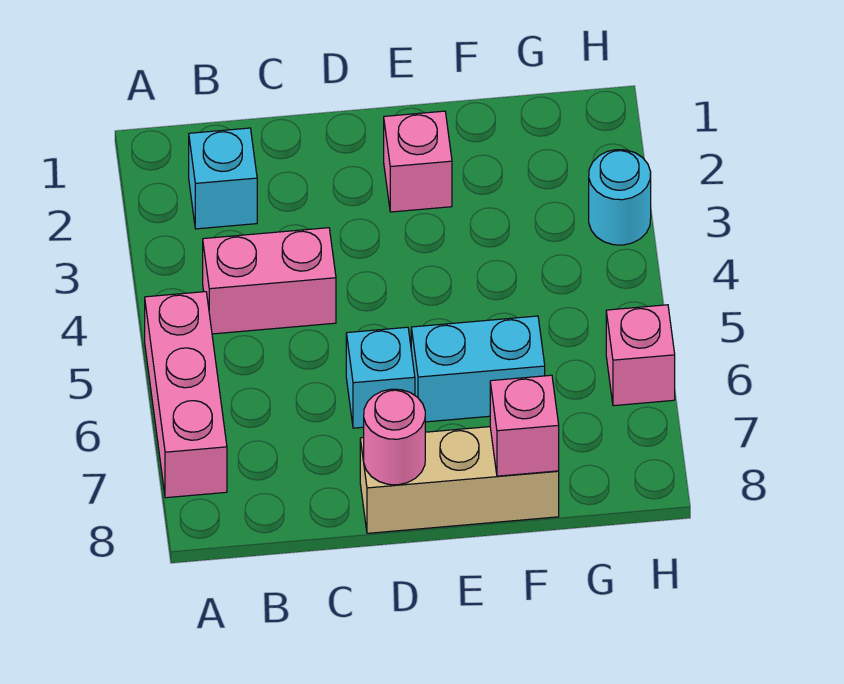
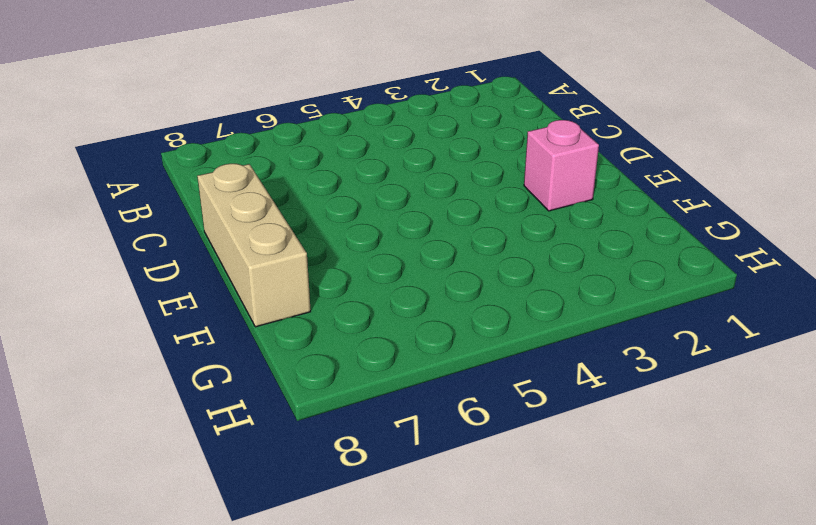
none -> pink brick A5:A7 level 1
none -> cyan brick B2 level 1

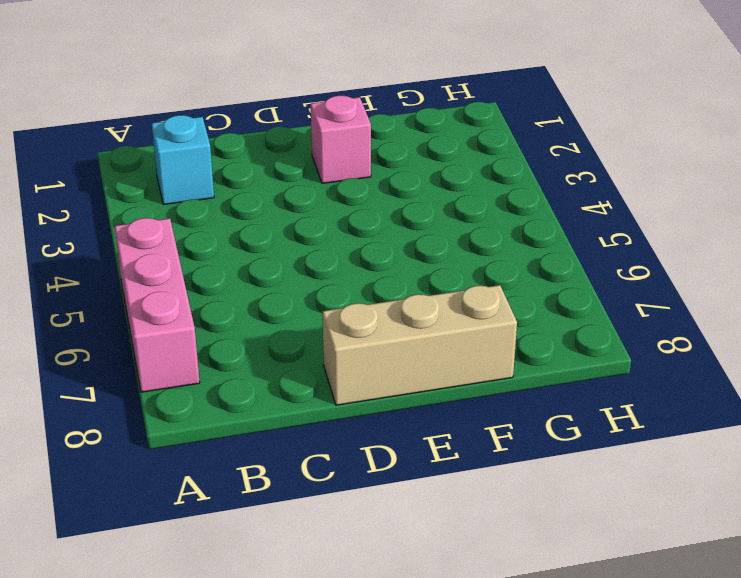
none -> pink brick B4:C4 level 1
none -> cyan brick D6 level 1

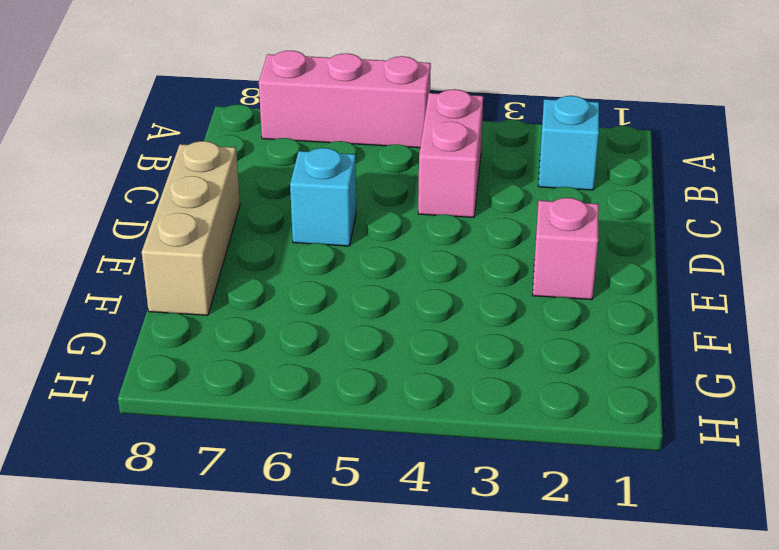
none -> cyan brick E6:F6 level 1
none -> cyan round brick H3 level 1

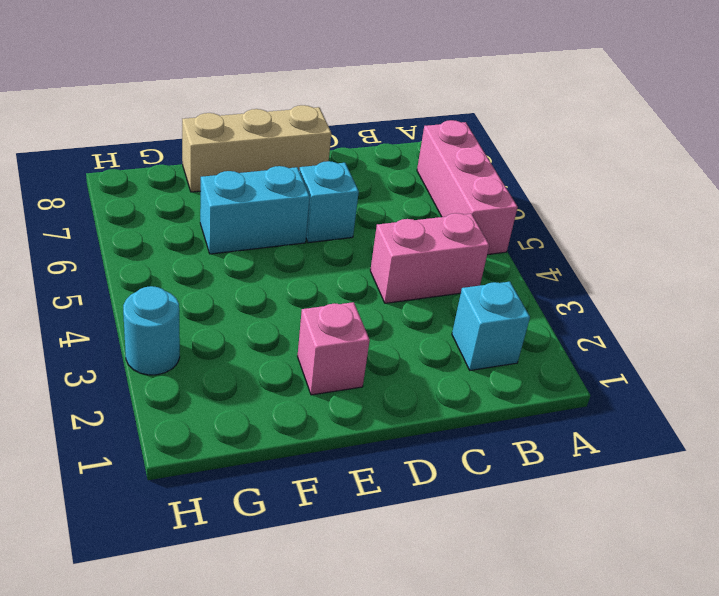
none -> pink brick H6 level 1
none -> pink round brick D8 level 2

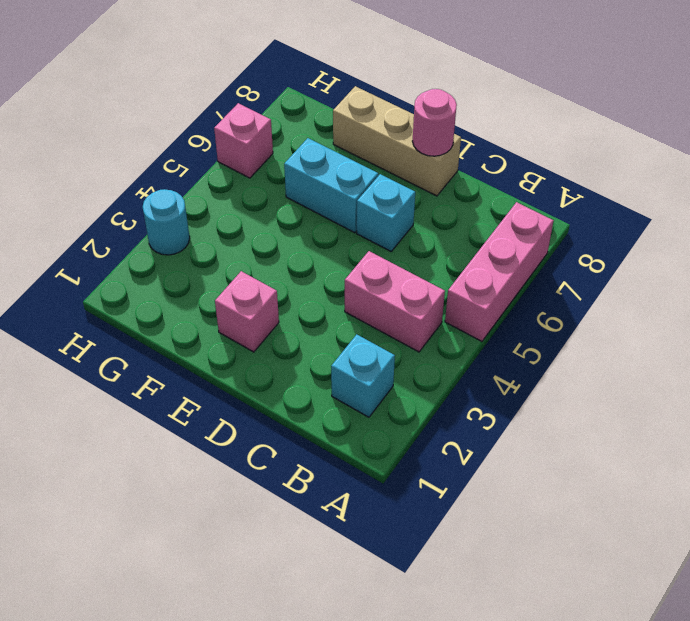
none -> pink brick F8 level 2

